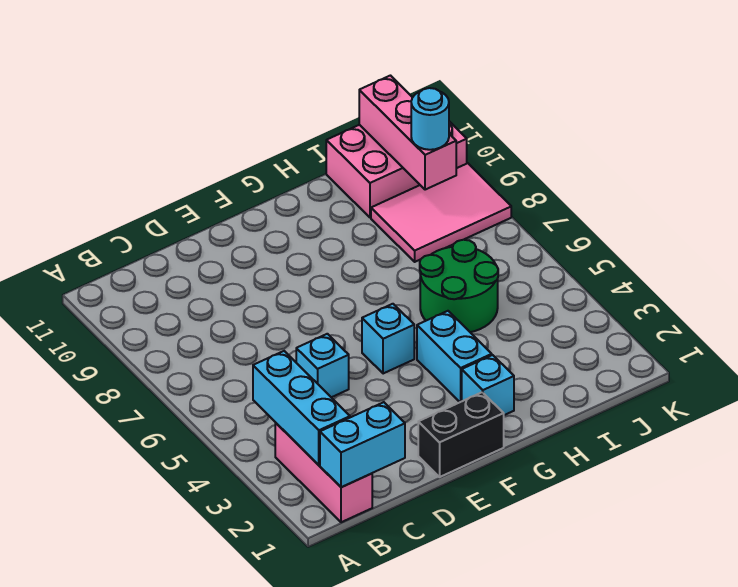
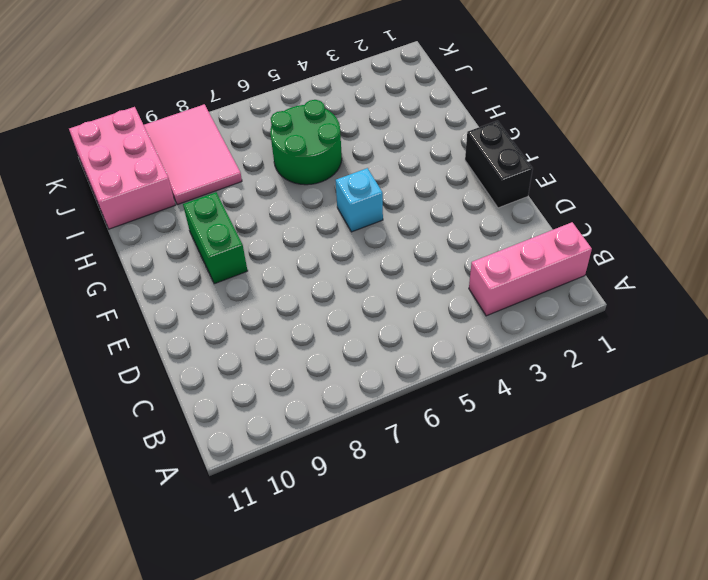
green brick F9:G9 level 1 -> none
none -> cyan brick D5 level 1
none -> cyan brick G2 level 1
none -> cyan brick G3:G4 level 1

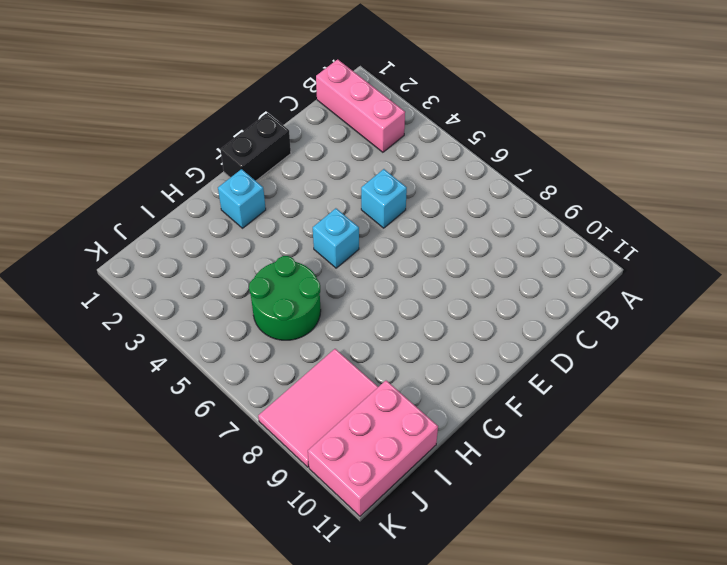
none -> cyan brick G3:G4 level 1
none -> cyan brick B1:C1 level 2
none -> cyan brick B2:B4 level 2

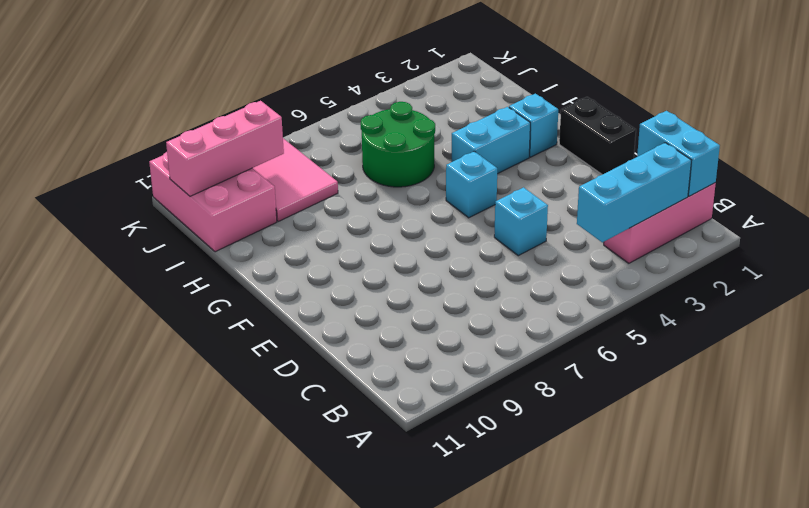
none -> cyan round brick J9 level 3

